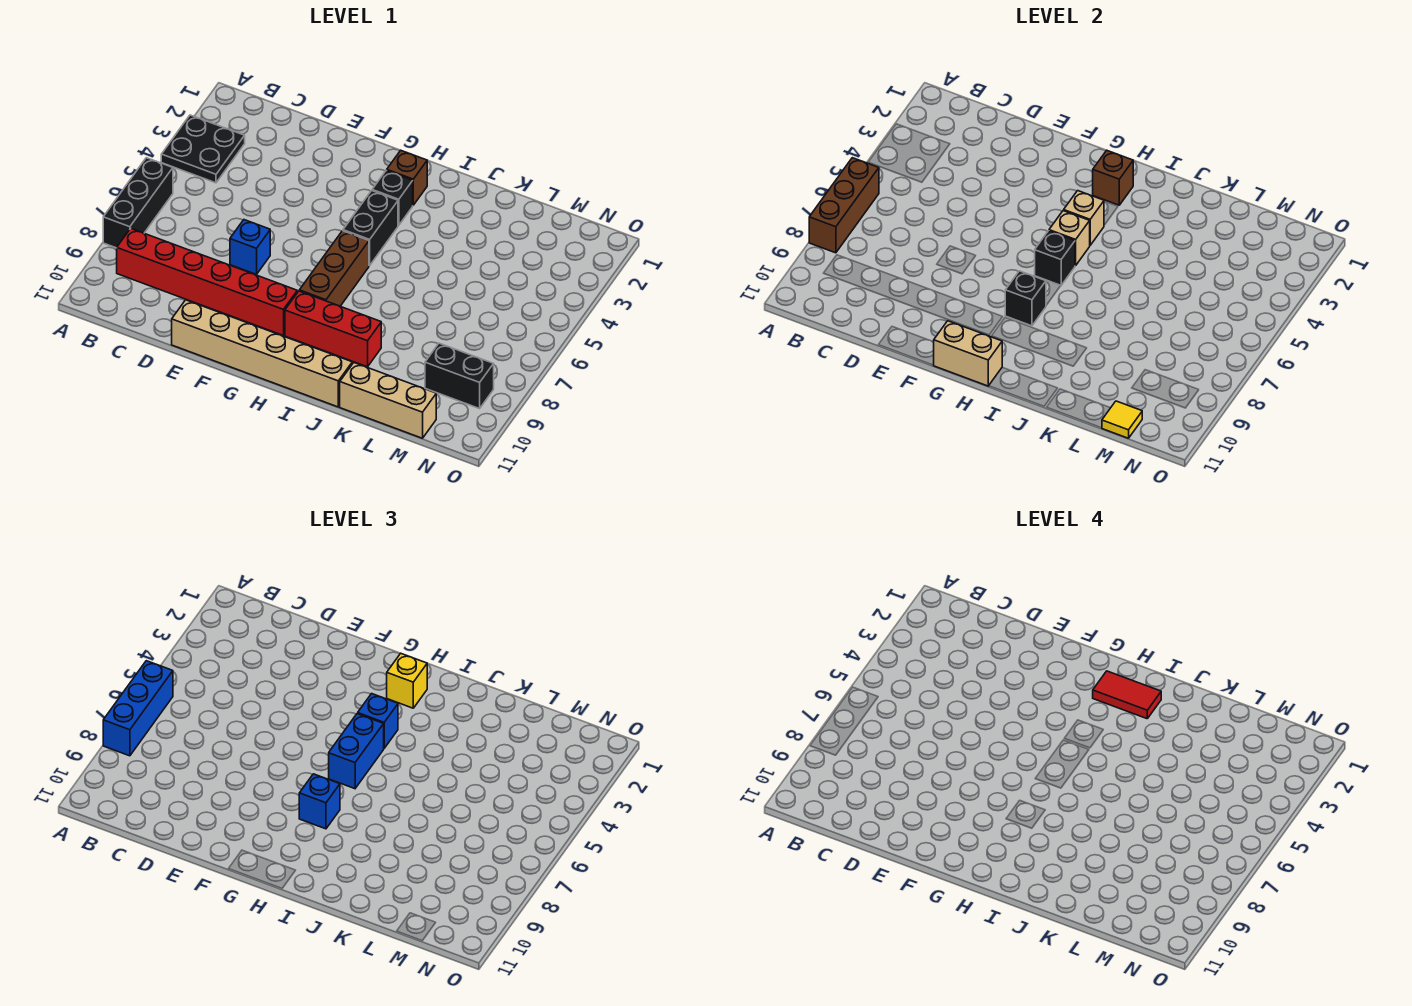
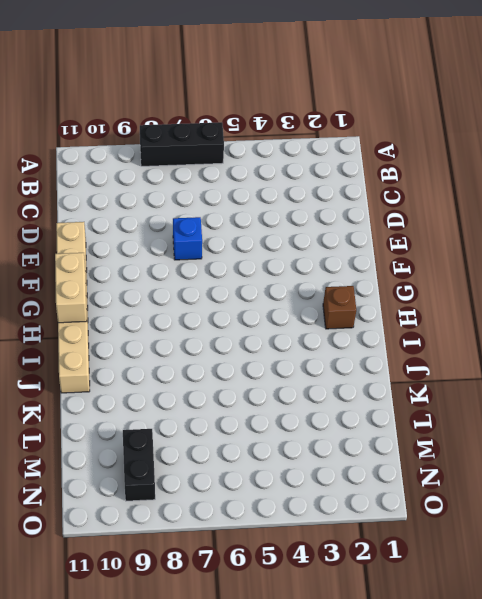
none -> black plate A3:B4 level 1
none -> red brick B9:G9 level 1
none -> black brick H3 level 1

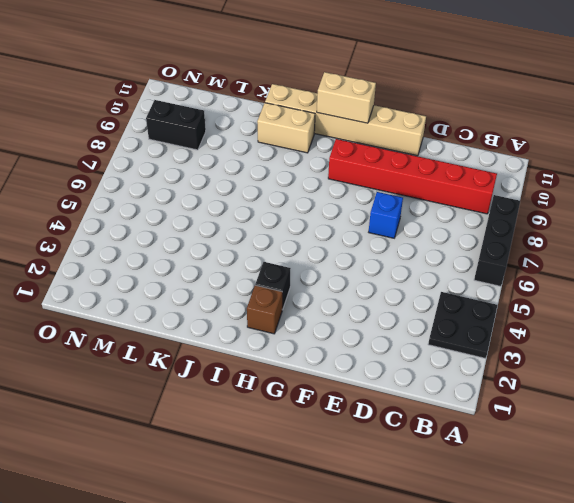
tan brick I10:J10 level 1 -> none
none -> black brick H4:H5 level 1
none -> brown brick H6:H8 level 1
none -> red brick H9:J9 level 1

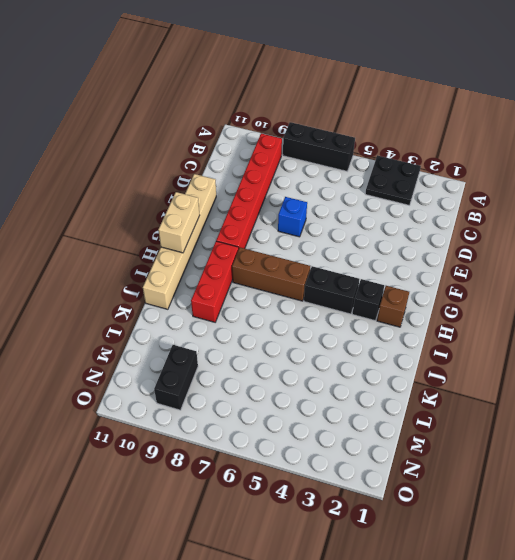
none -> tan brick K11:M11 level 1
none -> brown brick A6:A8 level 2
none -> brown brick H2 level 2

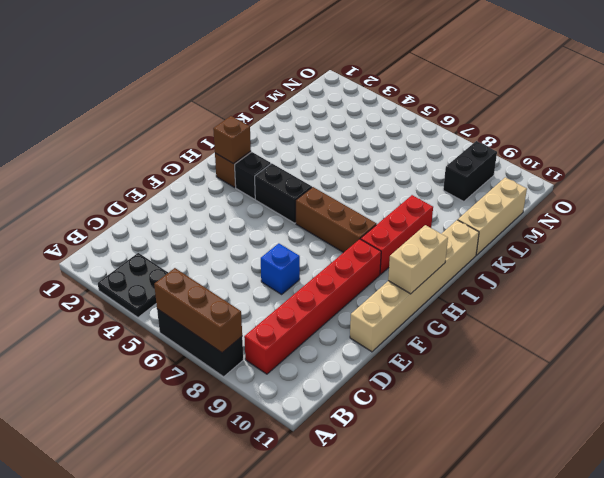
none -> tan brick H4 level 2
none -> tan brick H5 level 2
none -> black brick H6 level 2

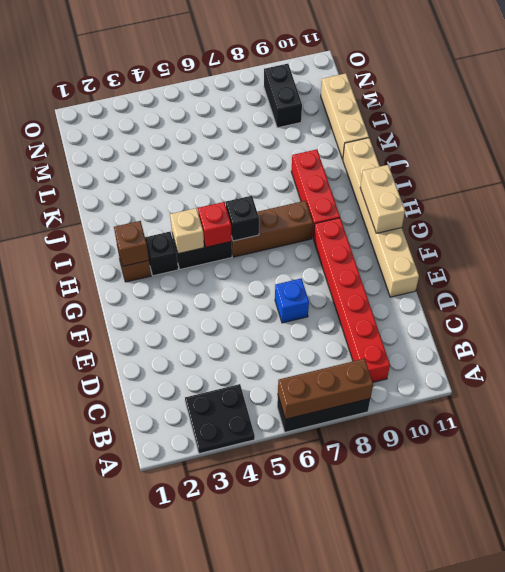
red brick H5 level 2 -> tan brick H5 level 2
none -> black brick H8 level 2
none -> yellow tile M11 level 2
none -> blue brick A6:A8 level 3

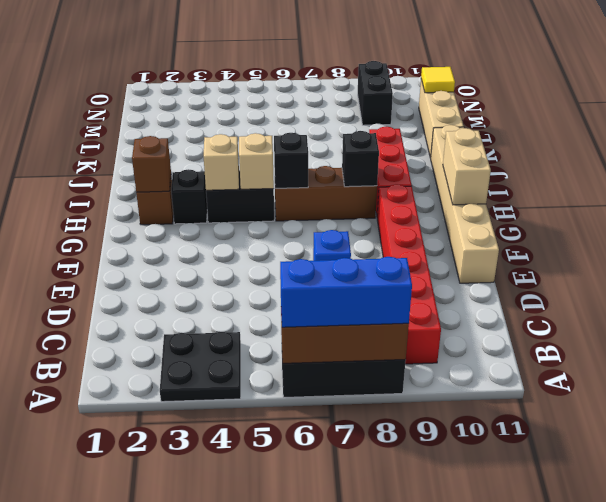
none -> yellow brick H2 level 3
none -> blue brick H4 level 3
none -> blue brick H5:H6 level 3

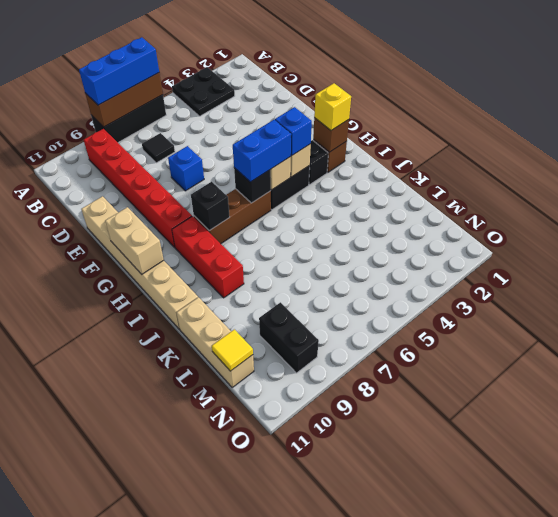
black tile C7 level 1 -> none
none -> blue brick H8 level 3
none -> red tile H2:I2 level 4

